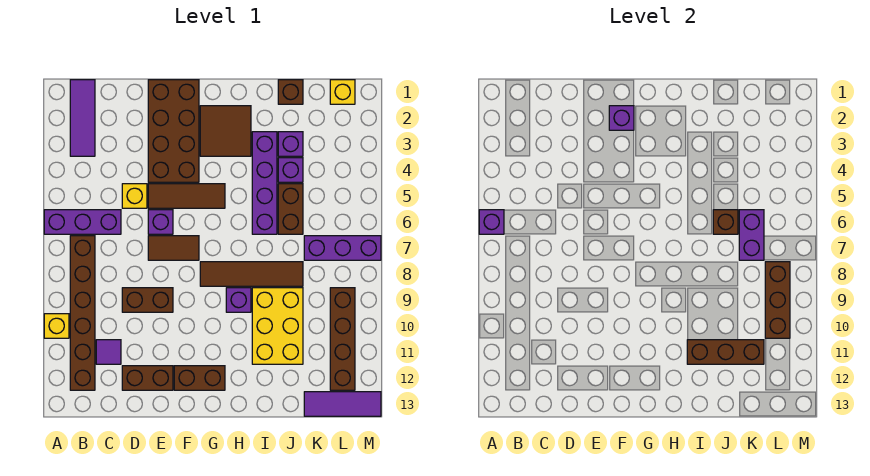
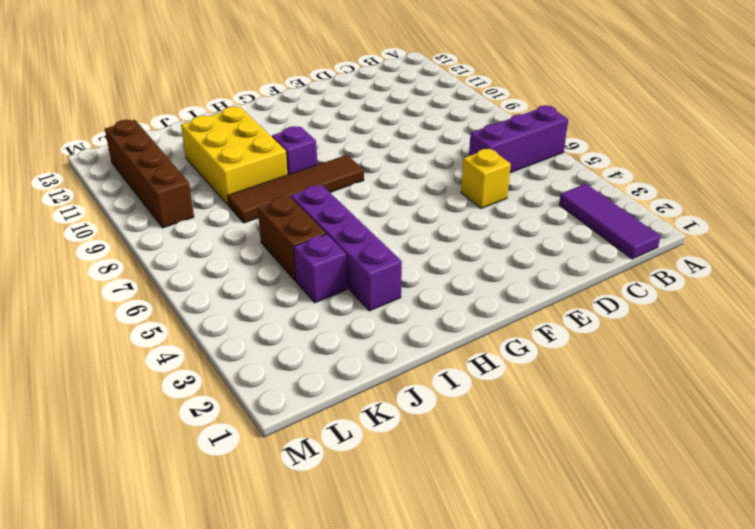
none -> yellow brick A10 level 1
none -> brown brick B7:B12 level 1
none -> purple tile C11 level 1
none -> brown brick D9:E9 level 1

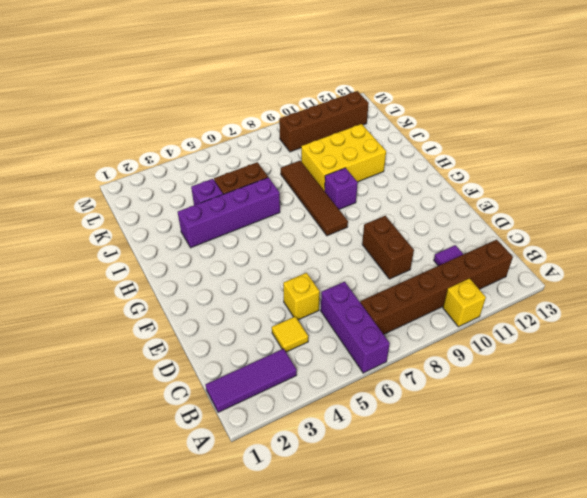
yellow tile C4 level 1 -> none
none -> brown brick D12:E12 level 1
none -> brown brick E1:F4 level 1
none -> brown tile E5:G5 level 1
none -> purple brick E6 level 1

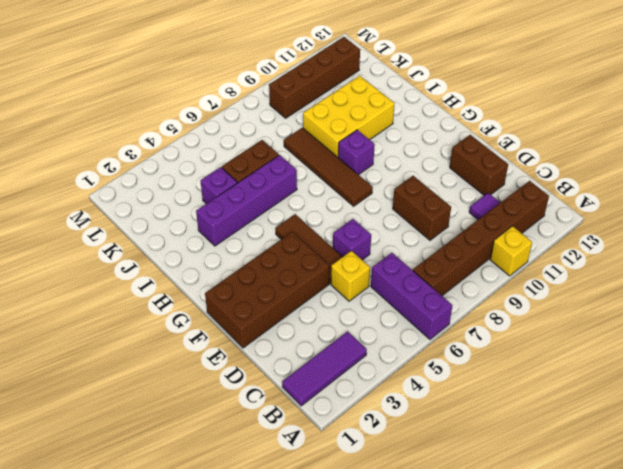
none -> brown tile E7:F7 level 1
none -> brown brick F12:G12 level 1
none -> brown tile G2:H3 level 1
none -> brown brick J1 level 1

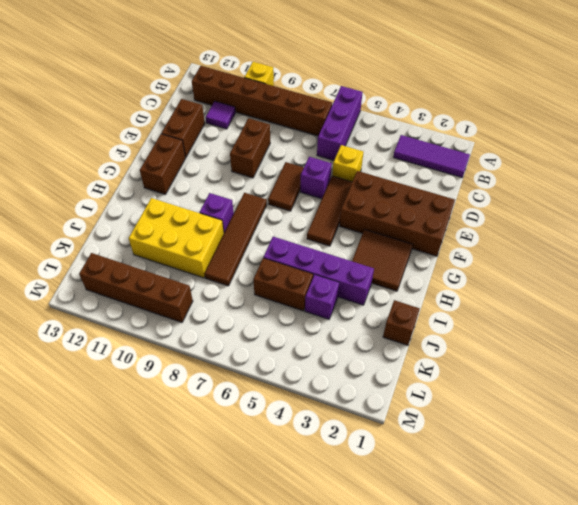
none -> purple brick J3 level 1
none -> purple brick K7:M7 level 1
none -> purple tile K13:M13 level 1
none -> yellow brick L1 level 1

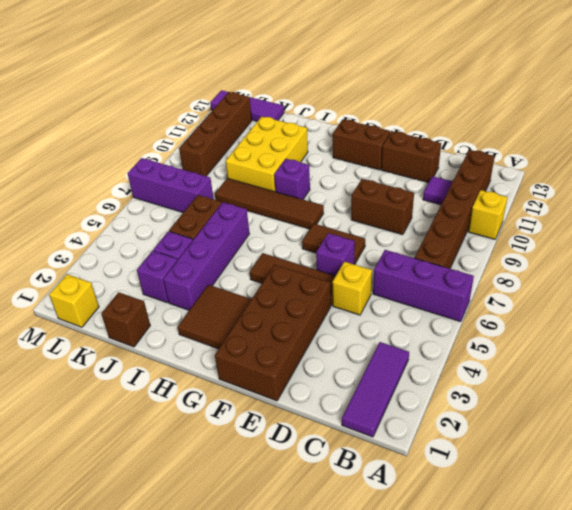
none -> purple brick A6 level 2
none -> purple brick F2 level 2
none -> brown brick I11:K11 level 2
none -> brown brick J6 level 2

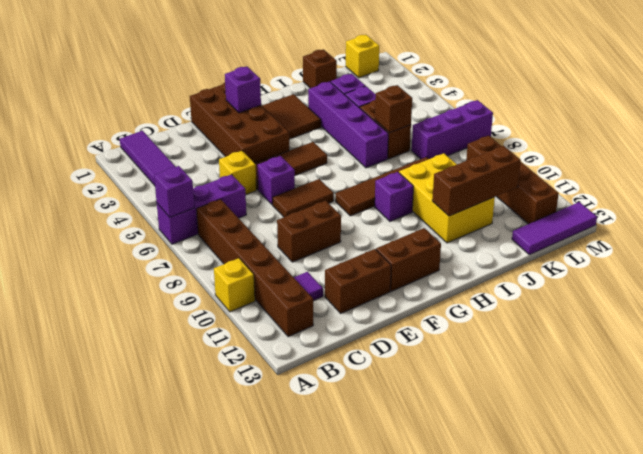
none -> purple brick K6:K7 level 2
none -> brown brick L8:L10 level 2

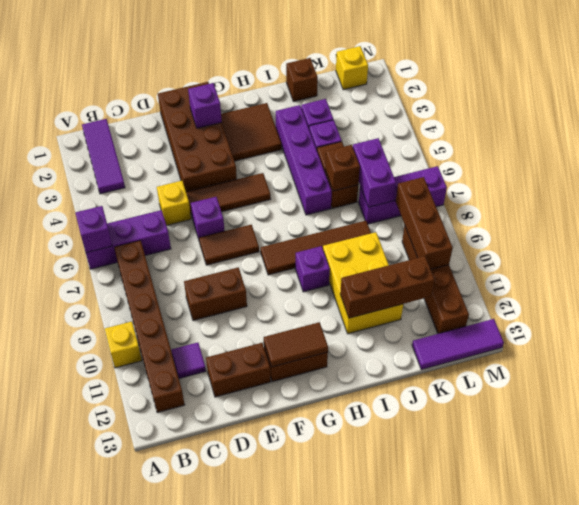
brown tile F12:G12 level 2 -> none

